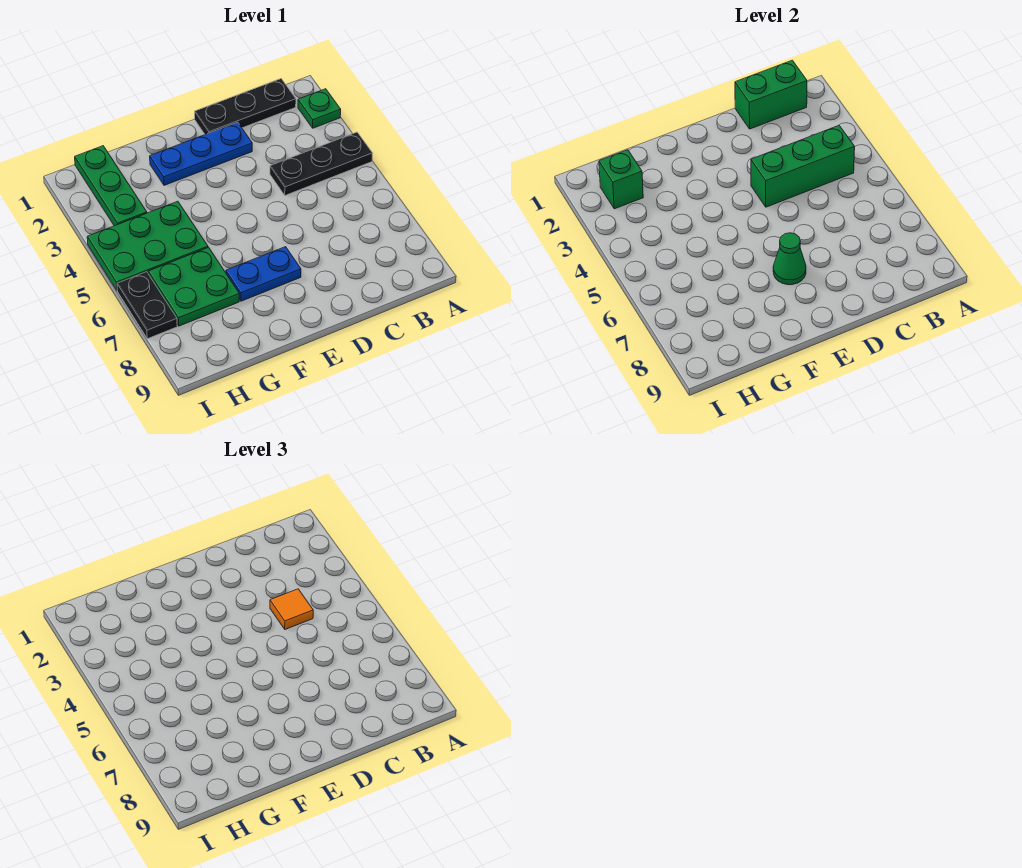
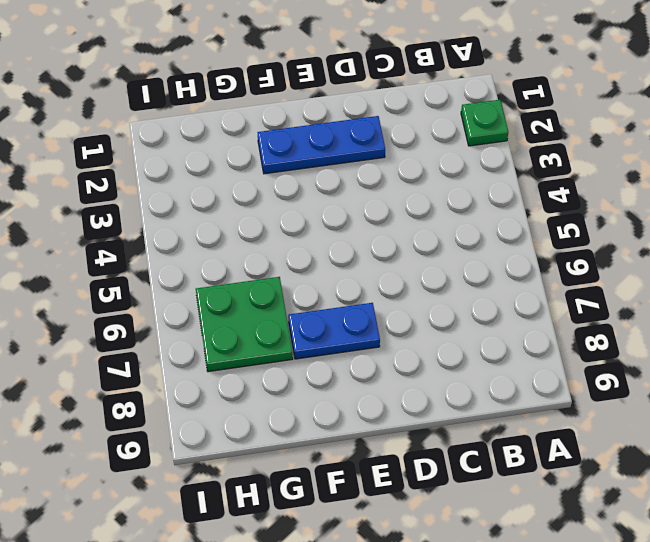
none -> black plate A4:C4 level 1
none -> black plate B1:D1 level 1
none -> green plate G4:I5 level 1

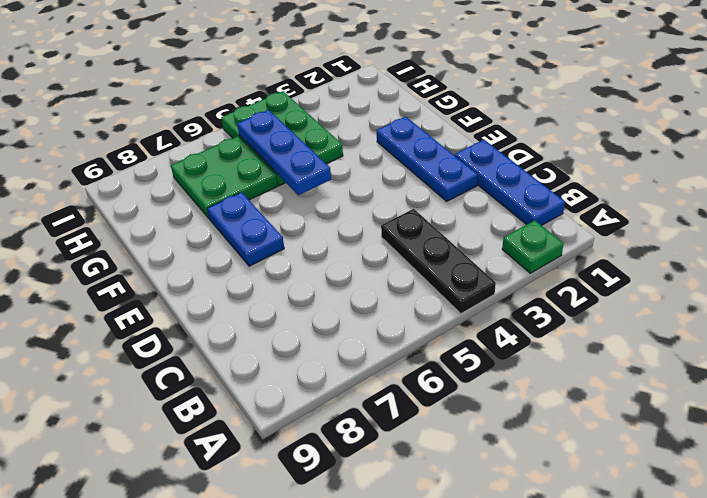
blue plate B1:D1 level 1 -> black plate B1:D1 level 1
blue plate F5:H5 level 2 -> none
none -> green plate H1:H3 level 1
none -> black plate I6:I7 level 1
none -> green brick B1:C1 level 2

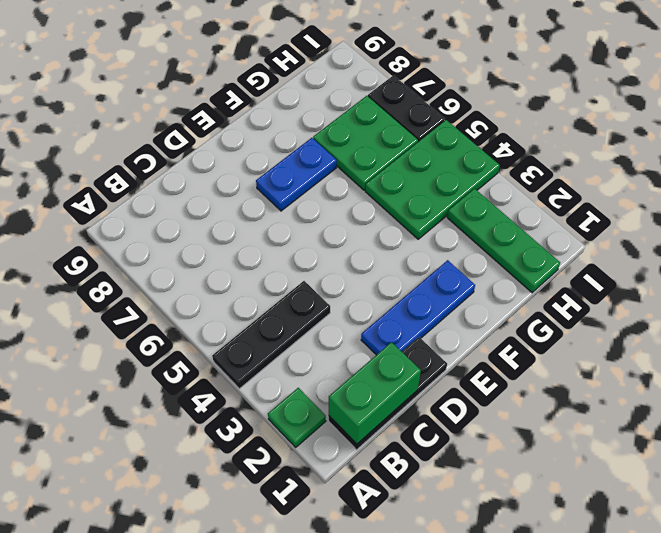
none -> green brick B4:D4 level 2
none -> green cone E7 level 2
none -> green brick H2 level 2

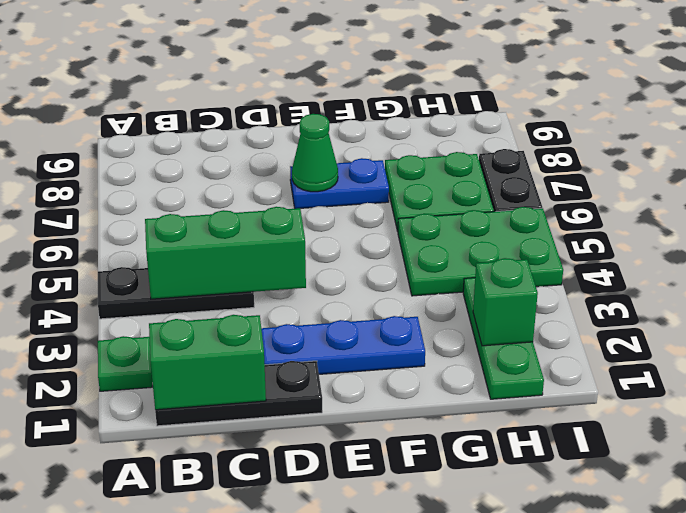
none -> orange tile C4 level 3

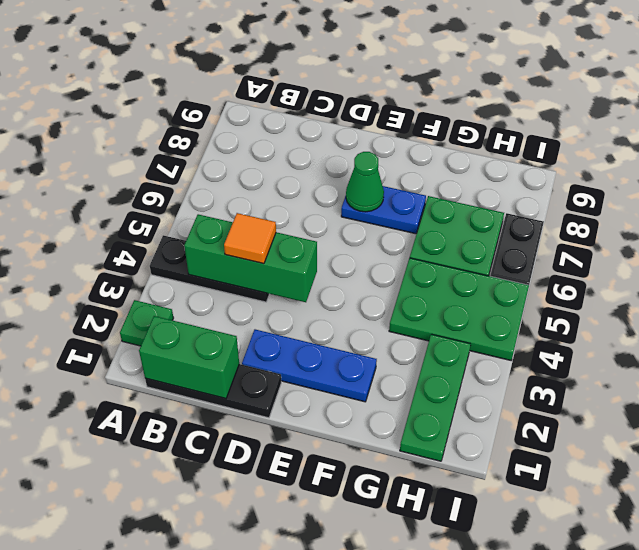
none -> green brick H2 level 2

